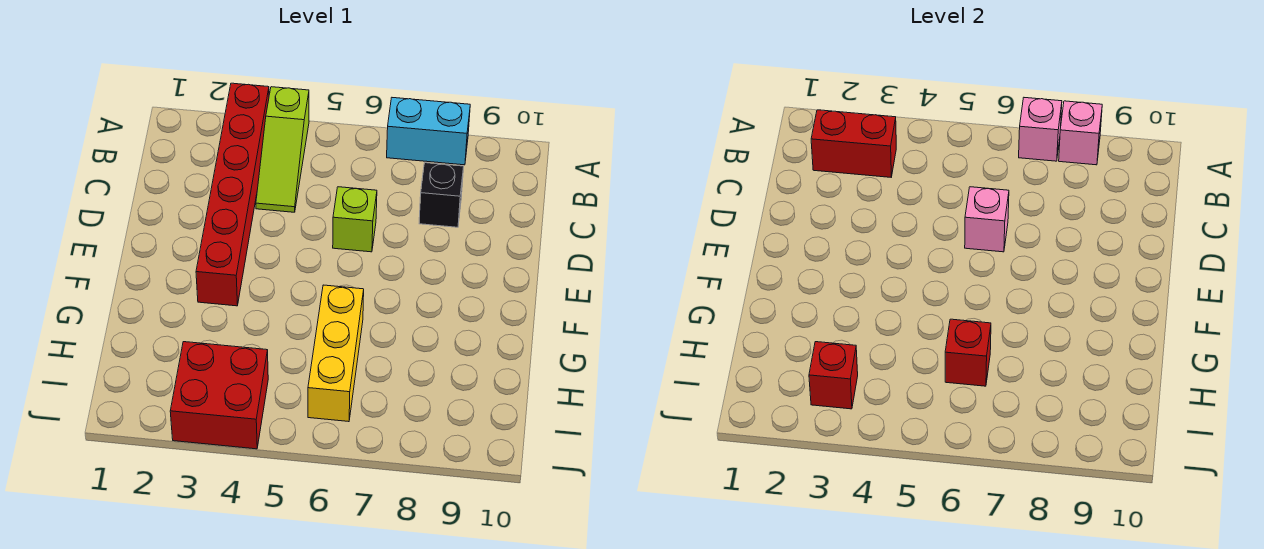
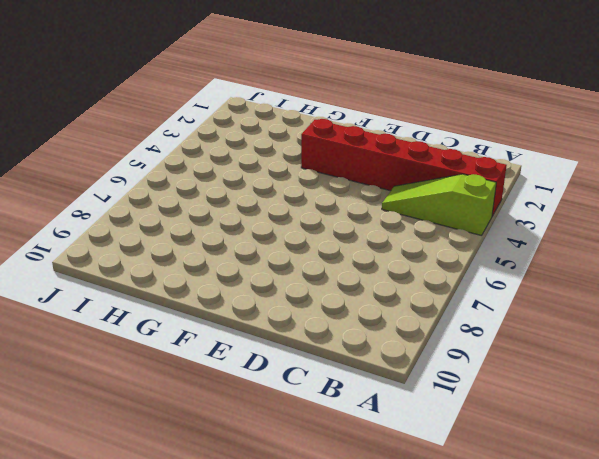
none -> cyan brick A7:A8 level 1
none -> black brick C8 level 1
none -> lime brick D6 level 1

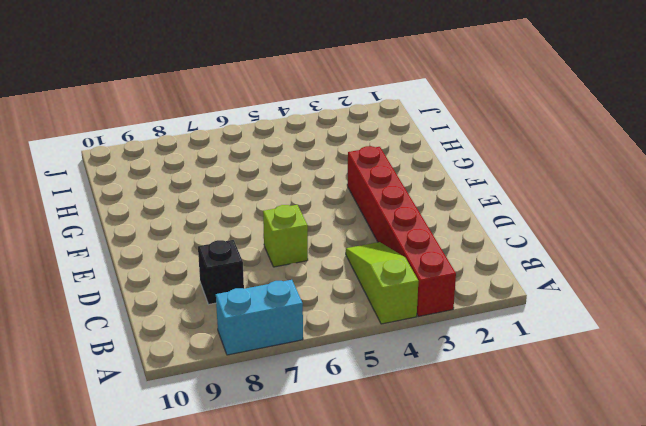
none -> yellow brick G6:I6 level 1
none -> red brick I3:J4 level 1
none -> pink brick A7 level 2

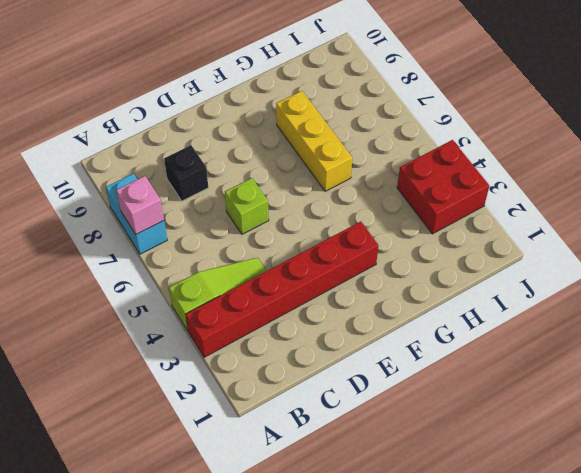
yellow brick G6:G8 level 1 -> yellow brick G6:I6 level 1
none -> pink brick A8 level 2
none -> red brick B2:B3 level 2
none -> pink brick D6 level 2

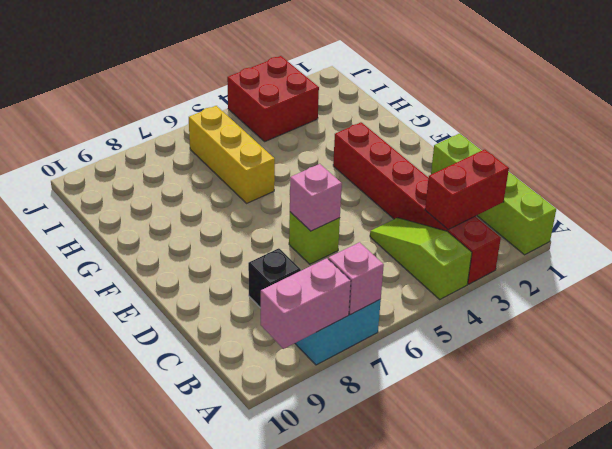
lime brick A1:D1 level 1 -> none
pink brick A8:A9 level 2 -> pink brick A8 level 2
none -> red brick H6 level 2
none -> red brick I3 level 2

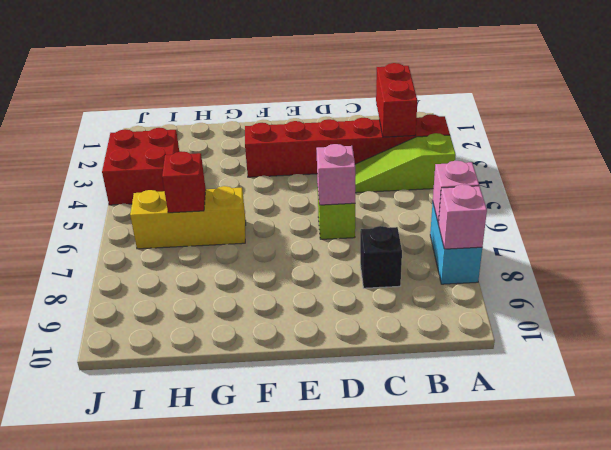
none -> red brick I3 level 2

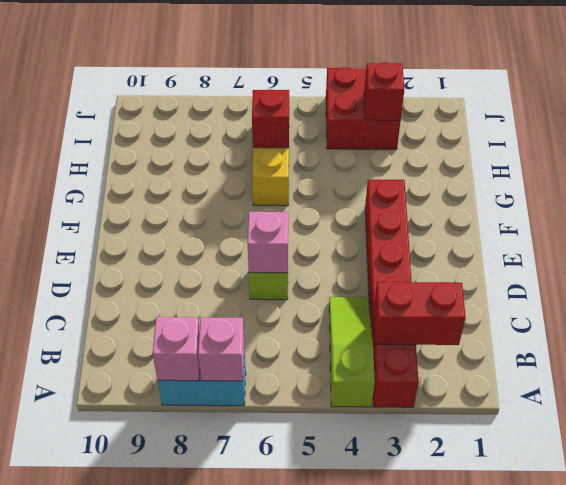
none -> black brick C8 level 1

